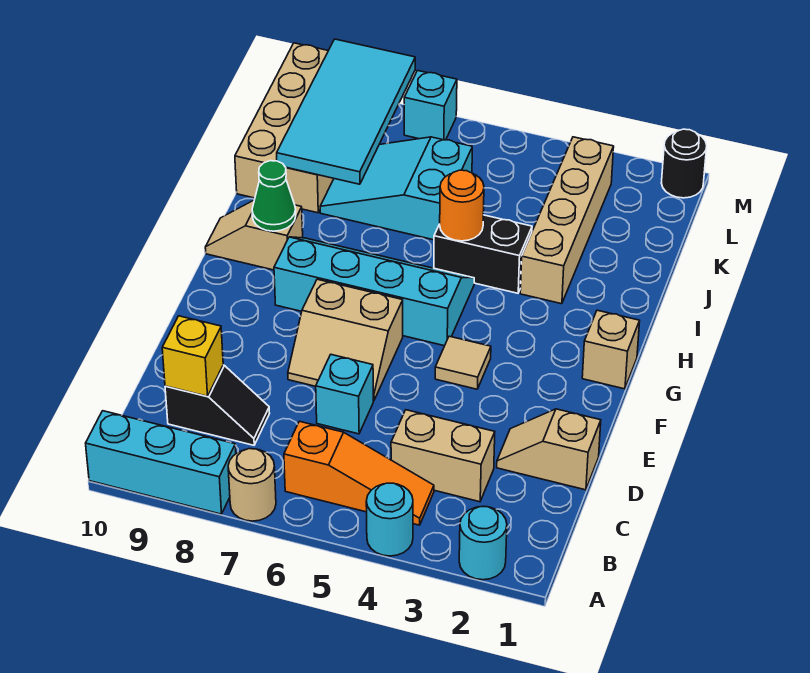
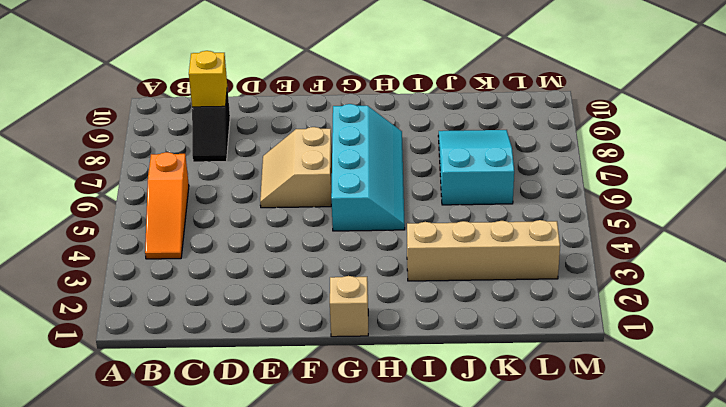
none -> cyan round brick A2 level 1
none -> cyan round brick A4 level 1
none -> tan round brick A7 level 1

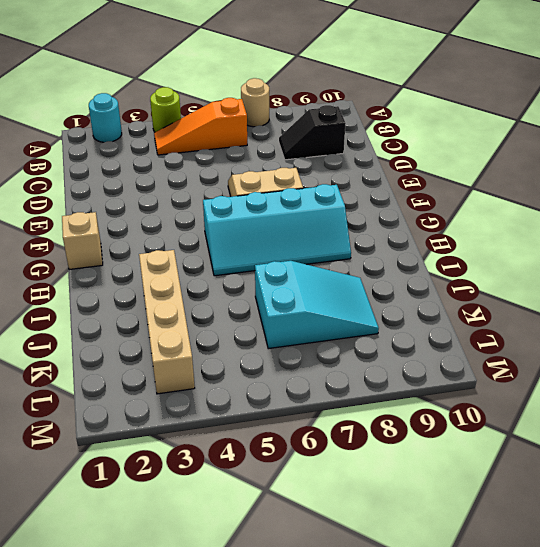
lime round brick A4 level 1 -> cyan round brick A4 level 1
none -> cyan brick A8:A10 level 1
none -> tan brick C3:C4 level 1
none -> tan slope D1:D2 level 1 top 1

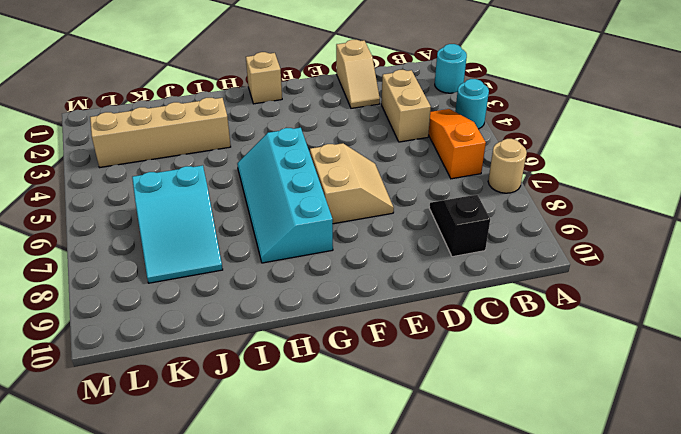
none -> cyan brick A8:A10 level 1
none -> cyan brick D6 level 1
none -> tan tile F4 level 1

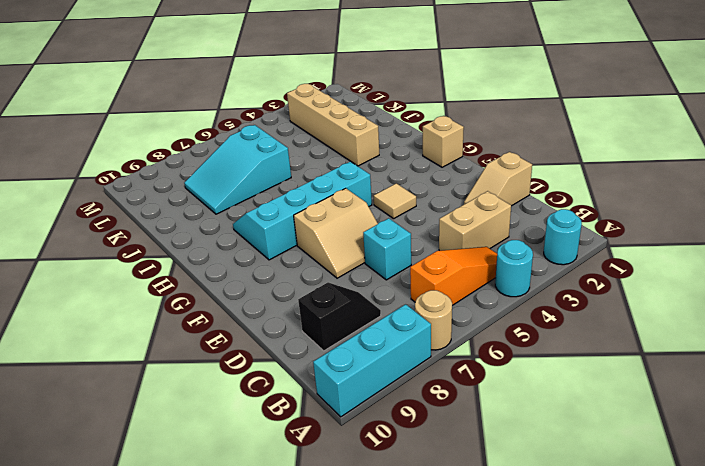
none -> tan slope H9:H10 level 1 top 9
none -> black brick I4:I5 level 1
none -> tan brick J9:M10 level 1

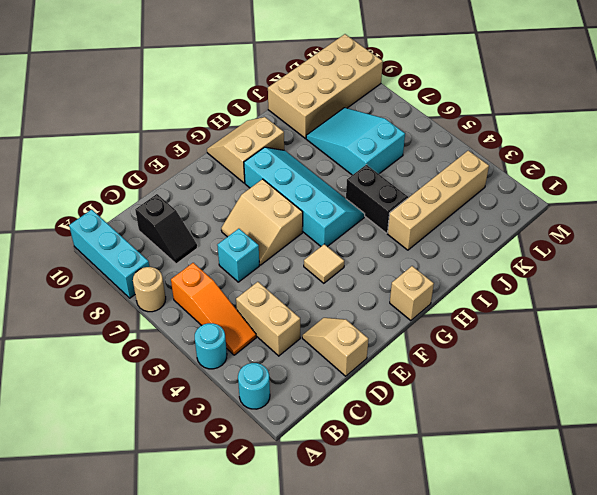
tan slope G9:H10 level 1 top 9 -> tan slope H9:H10 level 1 top 9
none -> black round brick M1 level 1
none -> cyan brick M7 level 1
none -> yellow brick C9 level 2

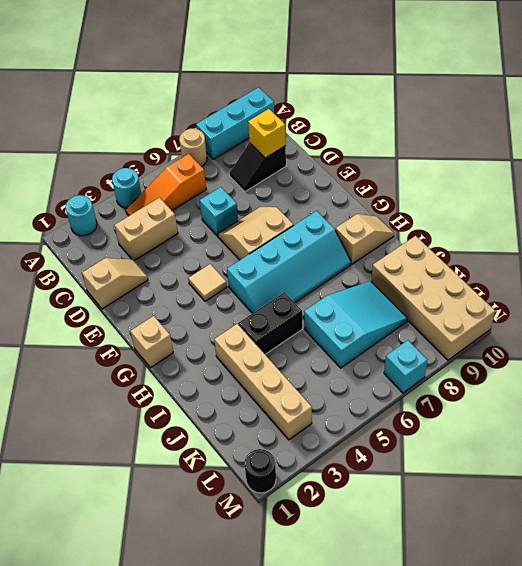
none -> green cone H9 level 2
none -> orange round brick I5 level 2
none -> cyan tile J8:M9 level 2

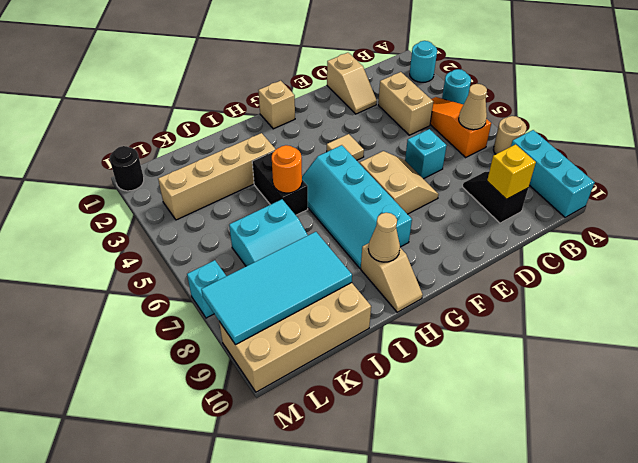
tan cone B6 level 2 -> none
tan cone H9 level 2 -> green cone H9 level 2

